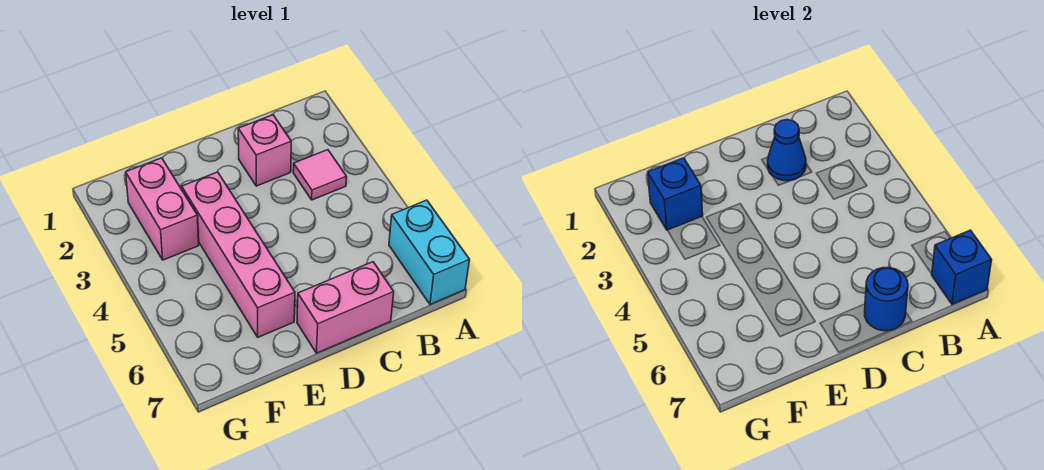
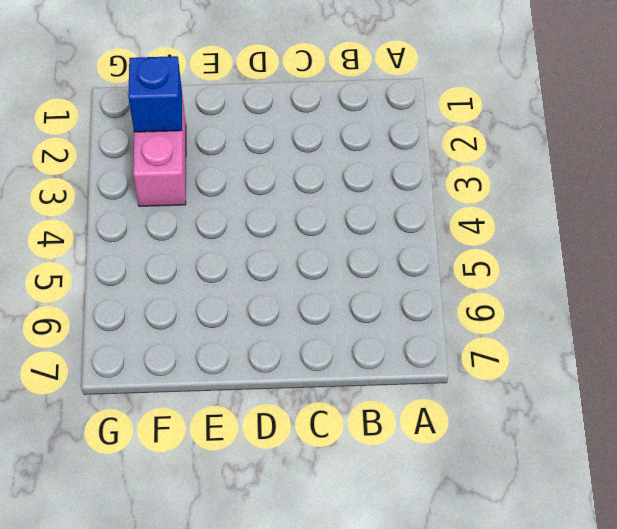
none -> cyan brick A6:A7 level 1
none -> pink tile B3 level 1

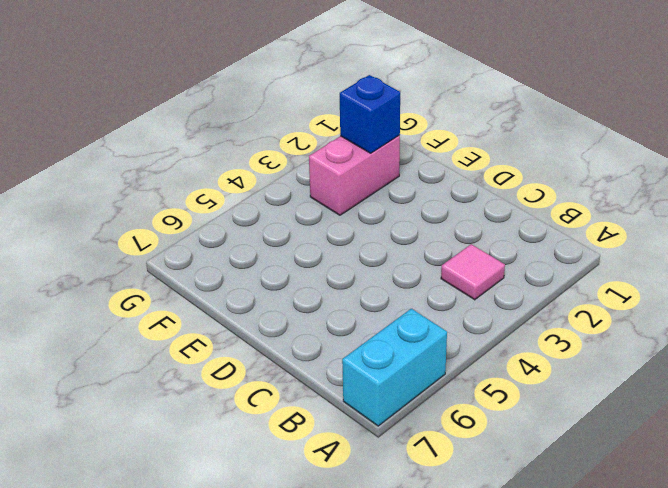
none -> pink brick C2 level 1
none -> pink brick C7:D7 level 1

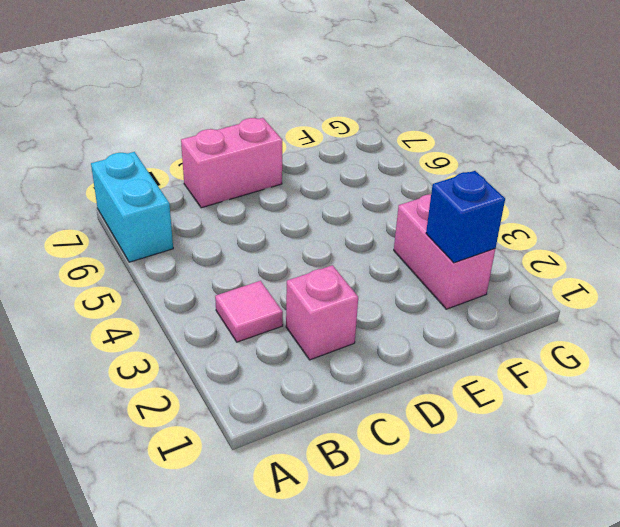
none -> pink brick E3:E6 level 1
none -> blue brick A7 level 2

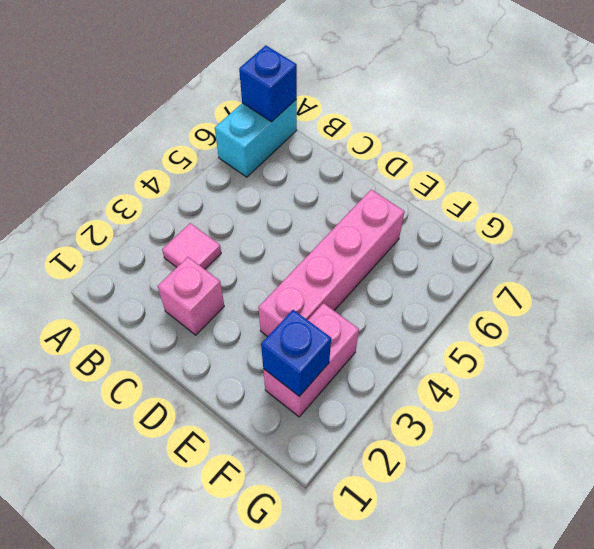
none -> pink brick C7:D7 level 1
none -> blue cone C2 level 2

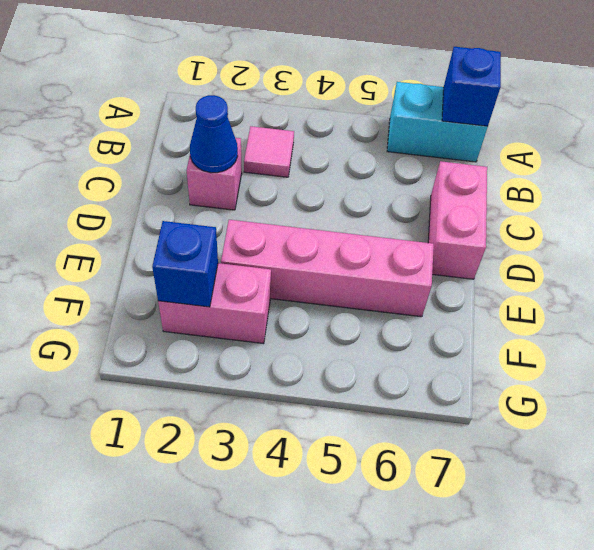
none -> blue round brick C7 level 2

